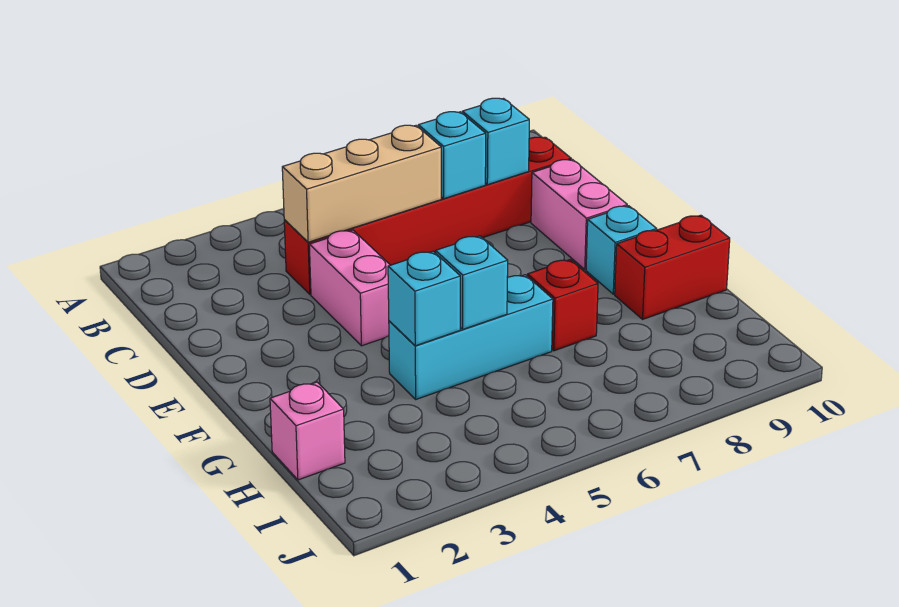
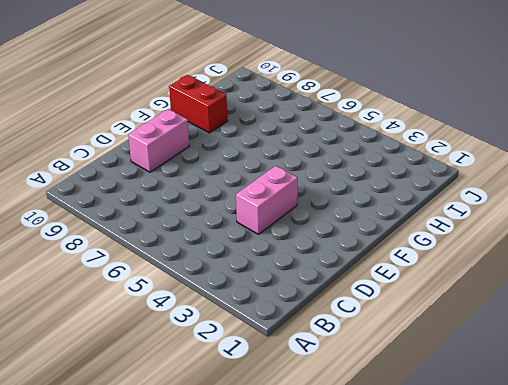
none -> red brick C4:C9 level 1
none -> cyan brick F9 level 1
none -> cyan brick G4:G6 level 1

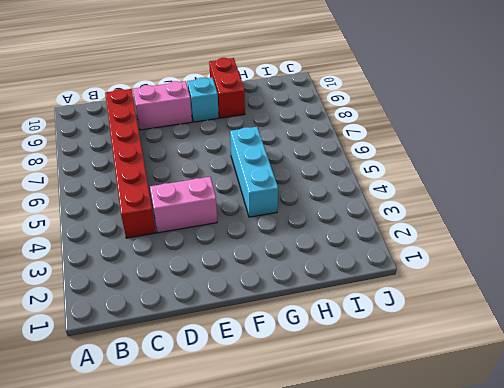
none -> red brick G7 level 1
none -> pink brick H1 level 1
none -> tan brick C4:C6 level 2

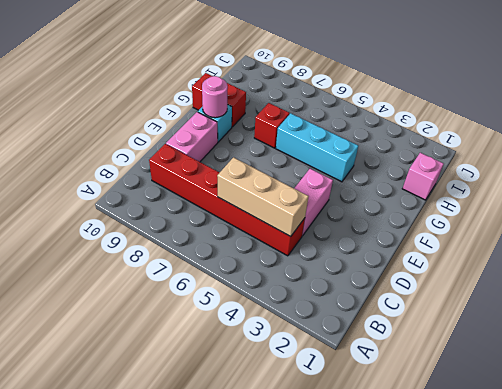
pink round brick F9 level 2 -> none
none -> cyan brick C7 level 2
none -> cyan brick C8 level 2
none -> cyan brick G4 level 2

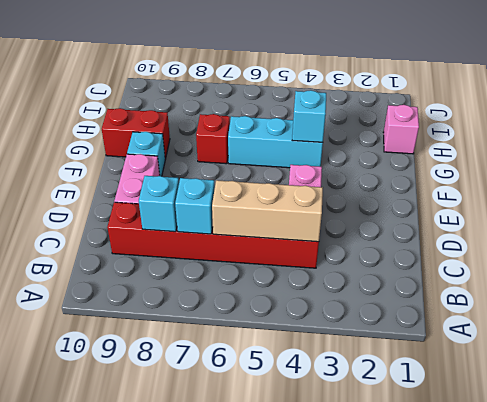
none -> cyan brick G5 level 2

